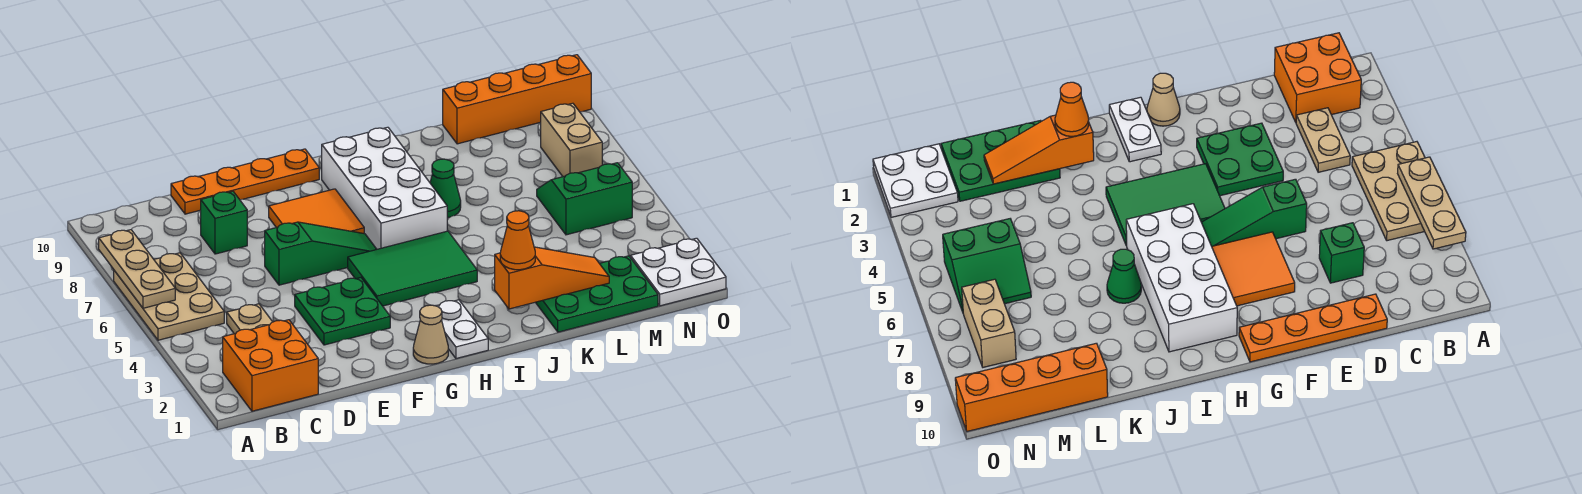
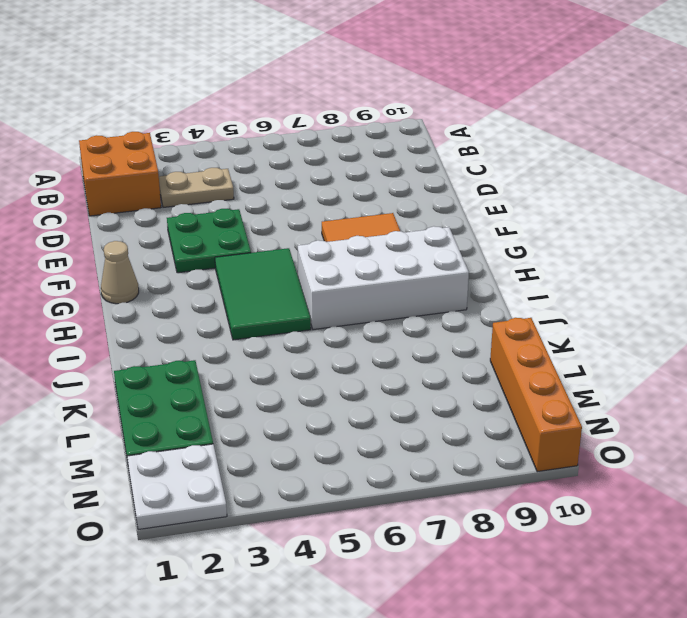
none -> tan plate A5:B7 level 1
none -> green brick D8 level 1
none -> orange plate D10:G10 level 1

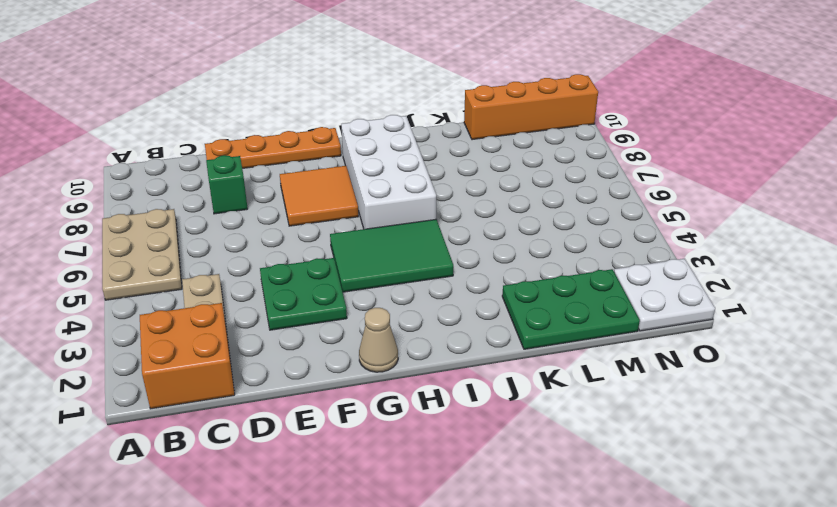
none -> green slope E6:G6 level 1 top E
none -> white plate H1:H2 level 1
none -> green cone J7 level 1

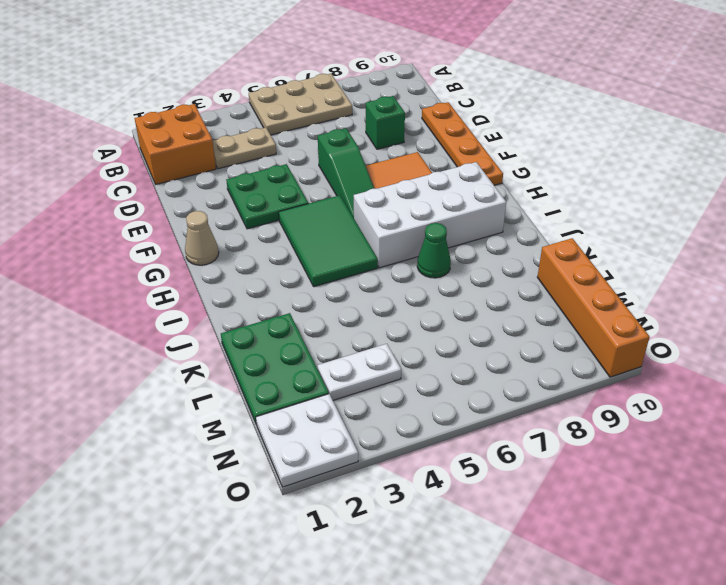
white plate M3:M4 level 1 -> white plate H1:H2 level 1
none -> green slope M5:N6 level 1 top 5
none -> tan brick N7:N8 level 1
none -> tan plate A6:A8 level 2

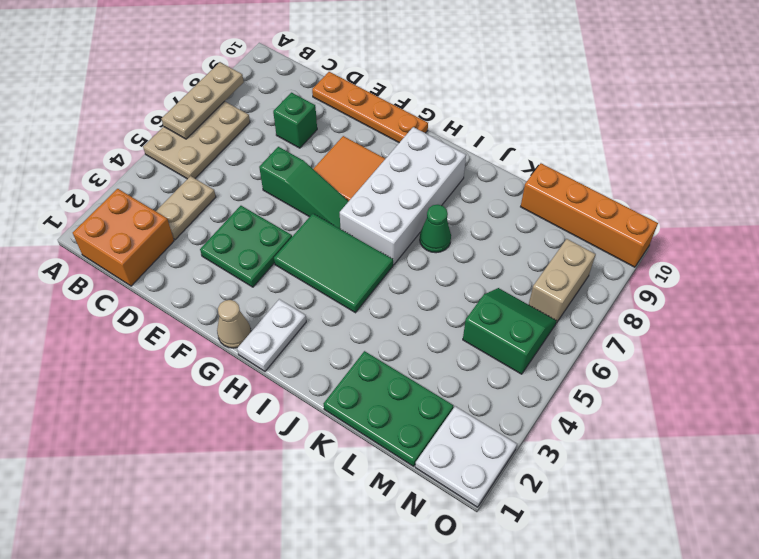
none -> orange slope J2:L2 level 2 top J
none -> orange cone J2 level 3

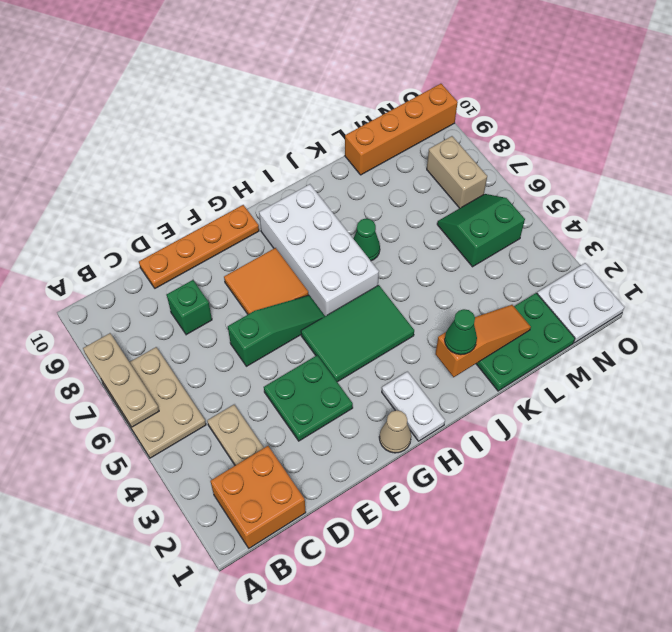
green cone J2 level 3 -> orange cone J2 level 3

